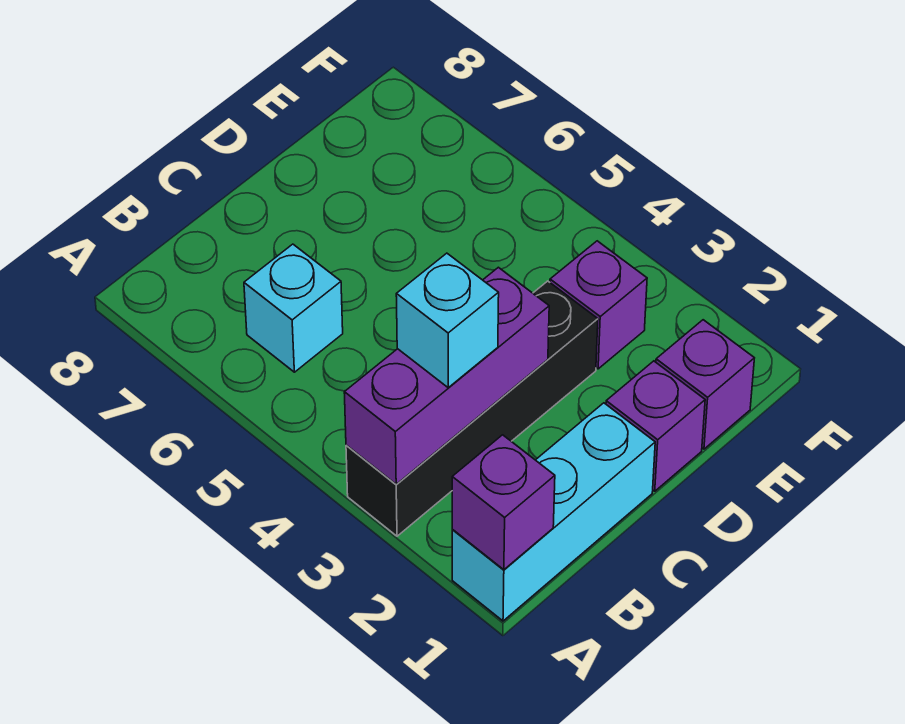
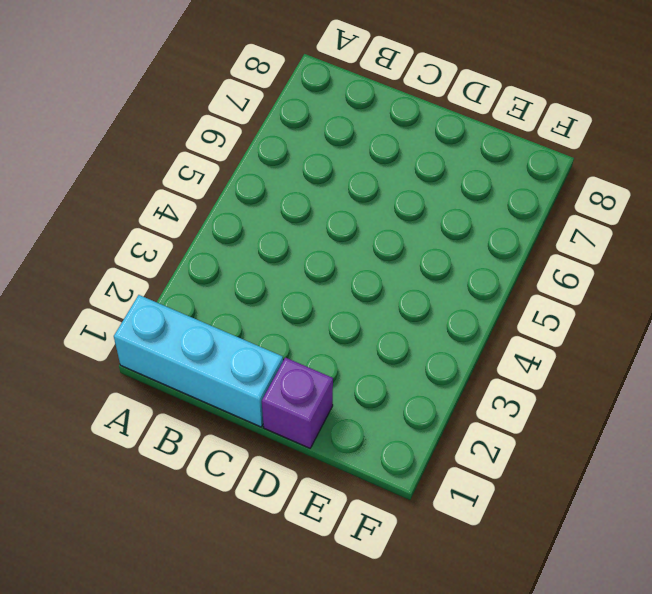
none -> black brick A3:D3 level 1
none -> cyan brick B6 level 1

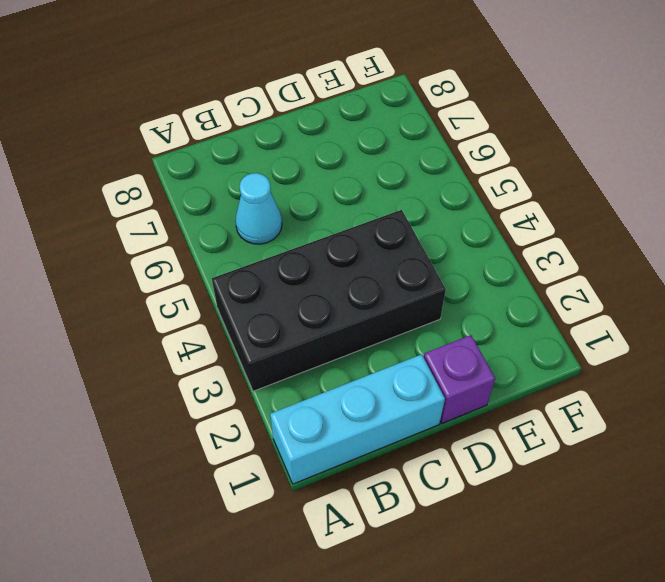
black brick A3:D4 level 1 -> black brick A3:D3 level 1
cyan cone B6 level 1 -> cyan brick B6 level 1
none -> purple brick E1 level 1
none -> purple brick E3 level 1

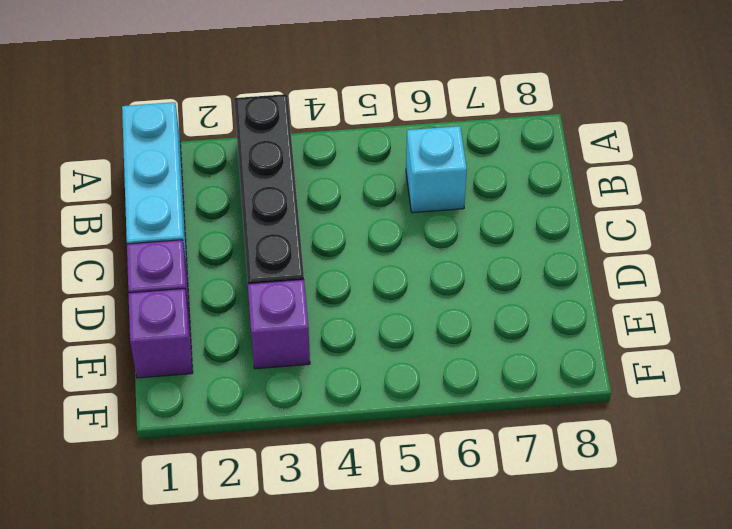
none -> purple brick A1 level 2
none -> purple brick A3:C3 level 2

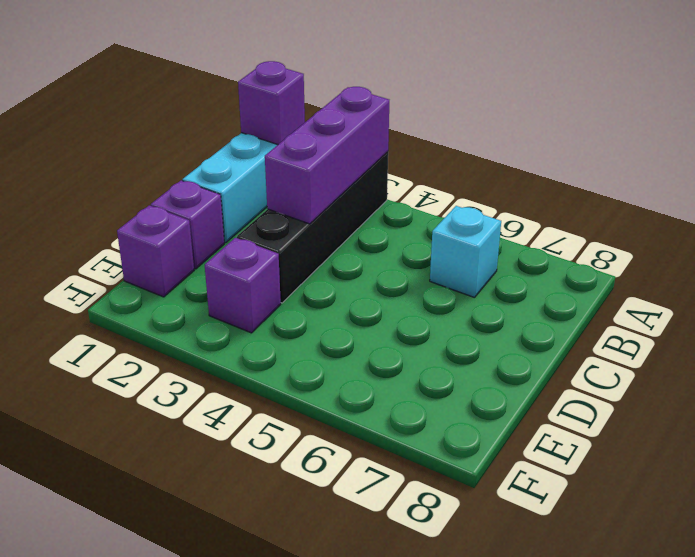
none -> cyan brick B3 level 3

